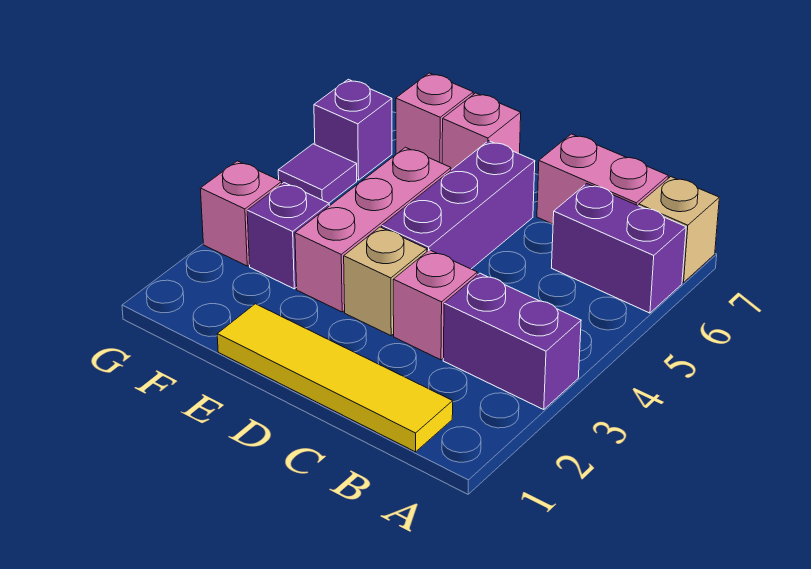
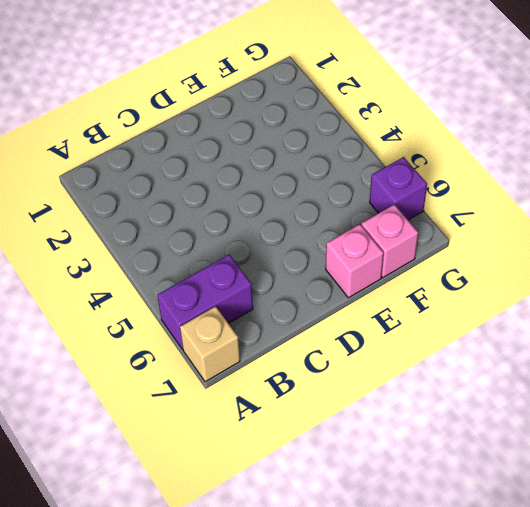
none -> purple brick A3:B3 level 1
none -> yellow tile B1:E1 level 1
none -> pink brick B7:C7 level 1

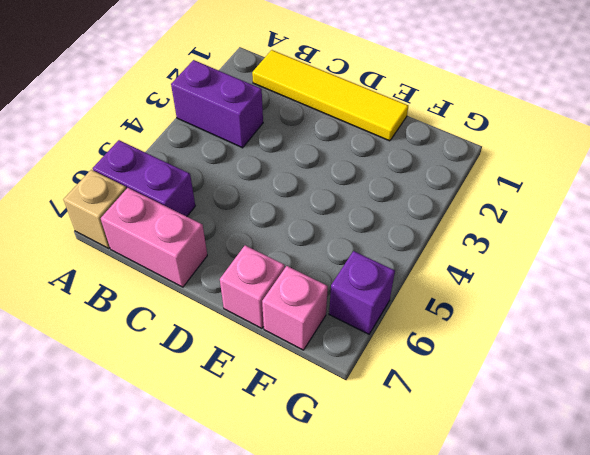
none -> pink brick C3 level 1
none -> tan brick D3 level 1
none -> purple brick D4:D6 level 1

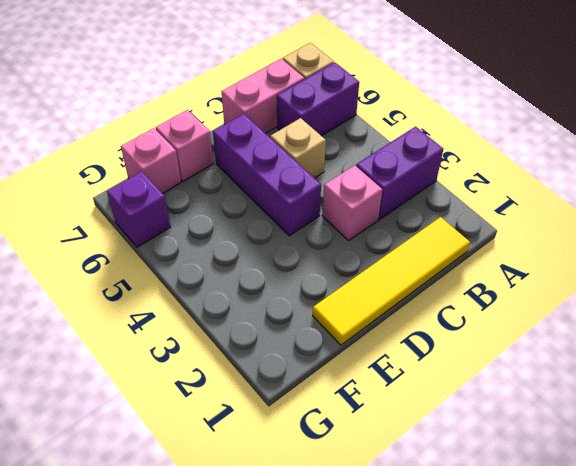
tan brick C5 level 1 -> tan brick D3 level 1
none -> pink brick E3:E5 level 1
none -> purple brick F3 level 1
none -> pink brick G3 level 1

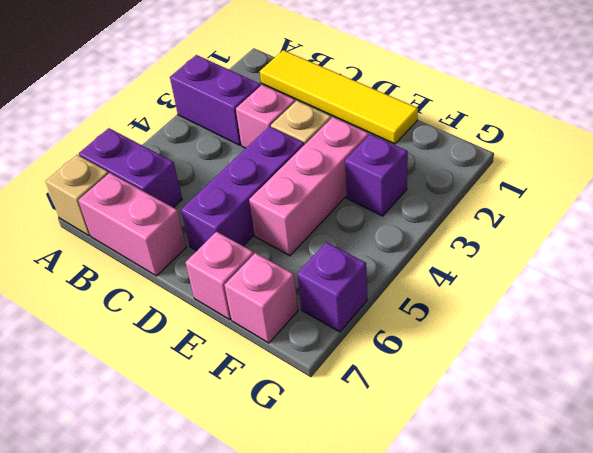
none -> pink brick G3 level 1
none -> purple tile G5 level 1

